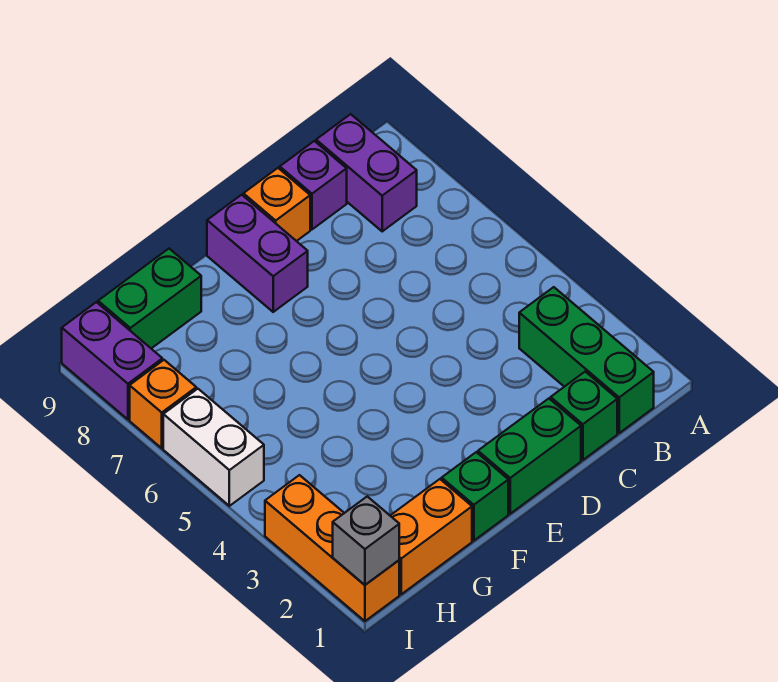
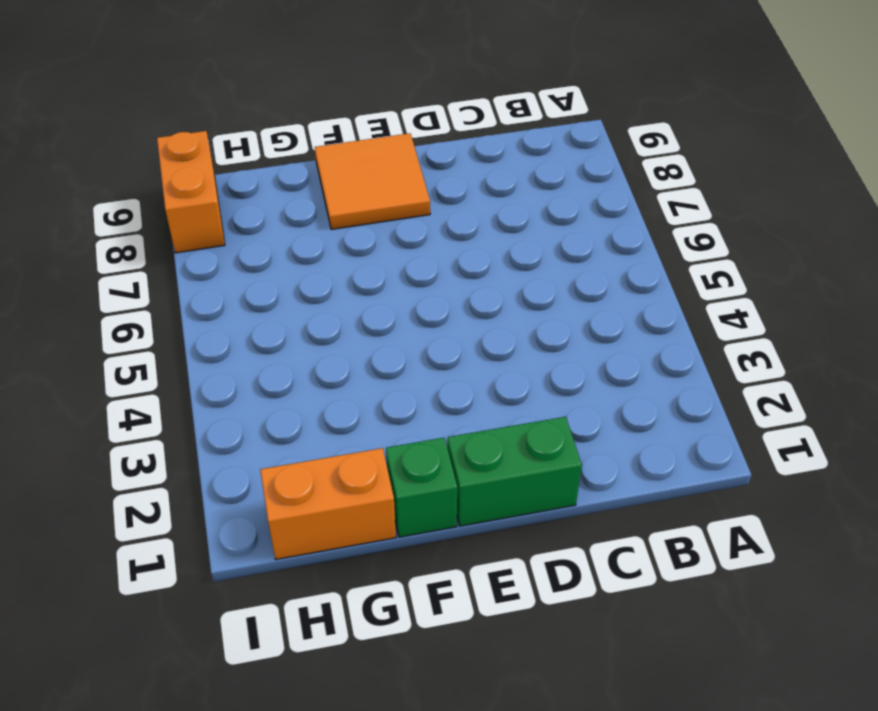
orange tile E8:F9 level 1 -> purple brick E8:E9 level 1
orange brick I8:I9 level 1 -> purple brick I8:I9 level 1
none -> green brick B1:B3 level 1
none -> purple brick B8:B9 level 1
none -> green brick C1 level 1

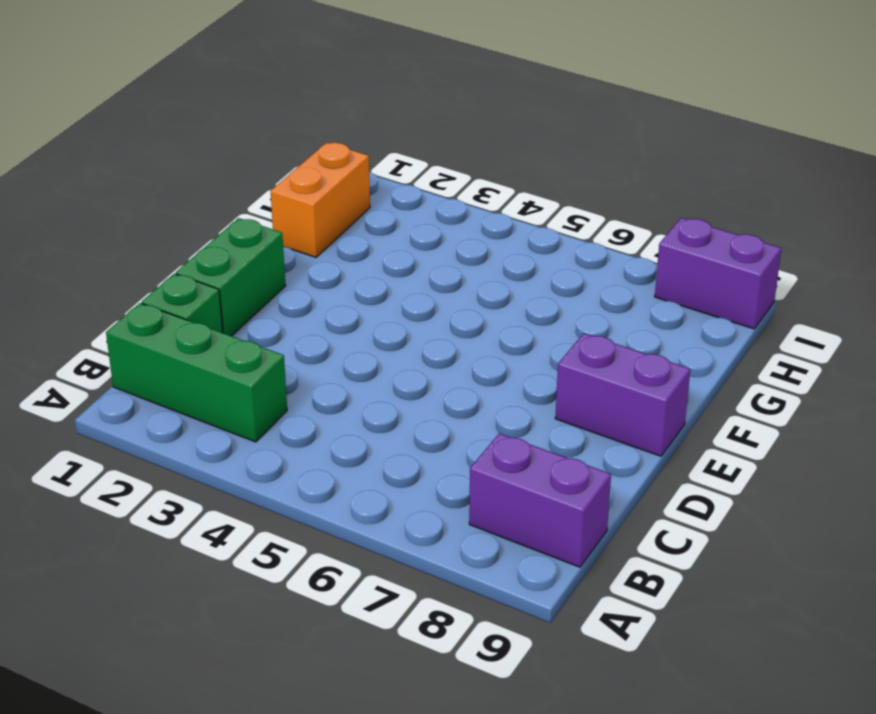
none -> purple brick C9 level 1
none -> orange brick D9 level 1
none -> green brick F1 level 1

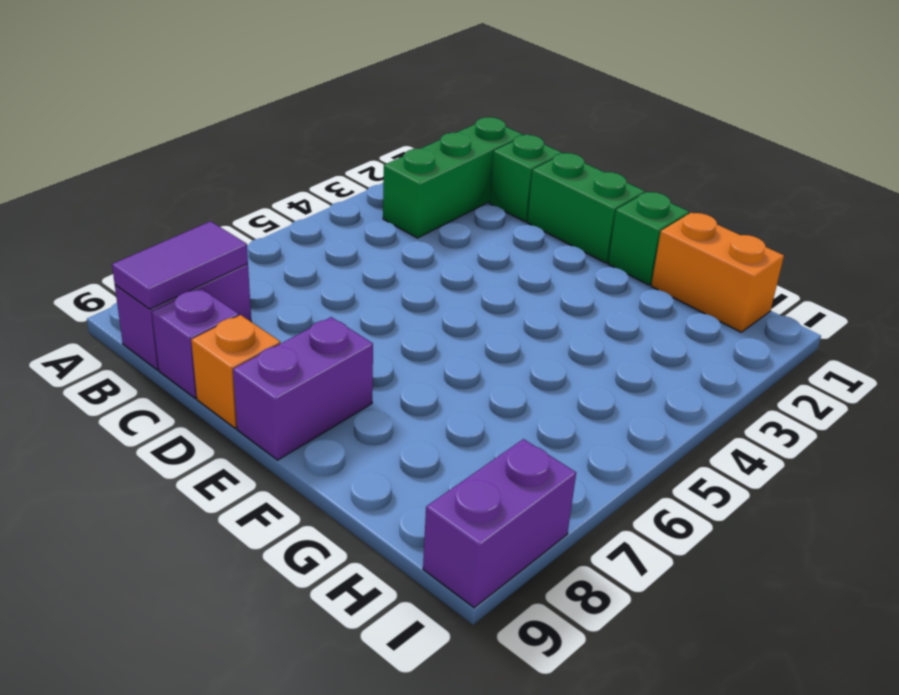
purple tile B8:B9 level 2 -> none
none -> green brick G9:H9 level 1
none -> orange brick I1:I3 level 1
none -> white brick I5:I6 level 1

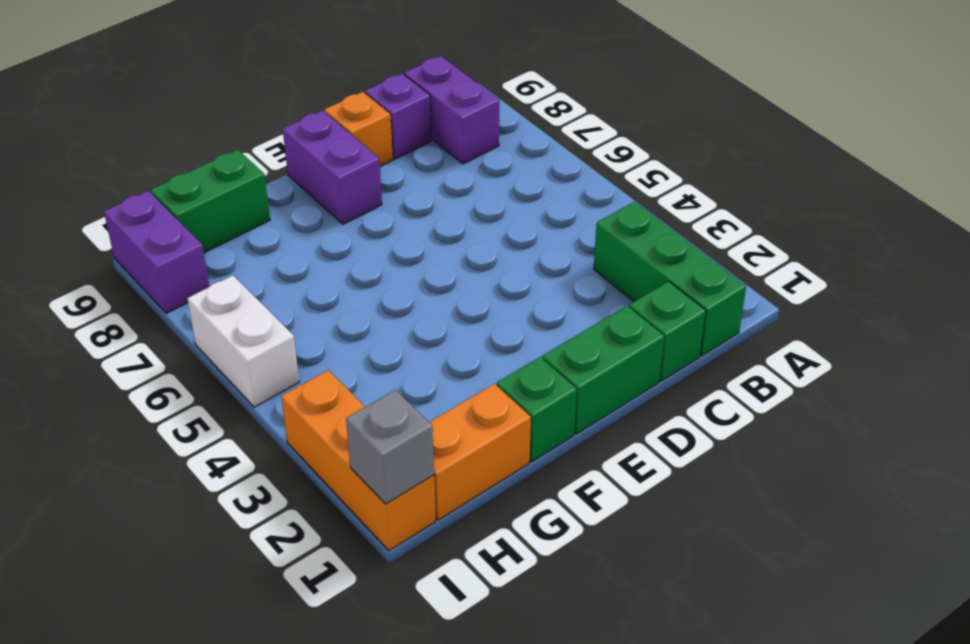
none -> orange brick I7 level 1

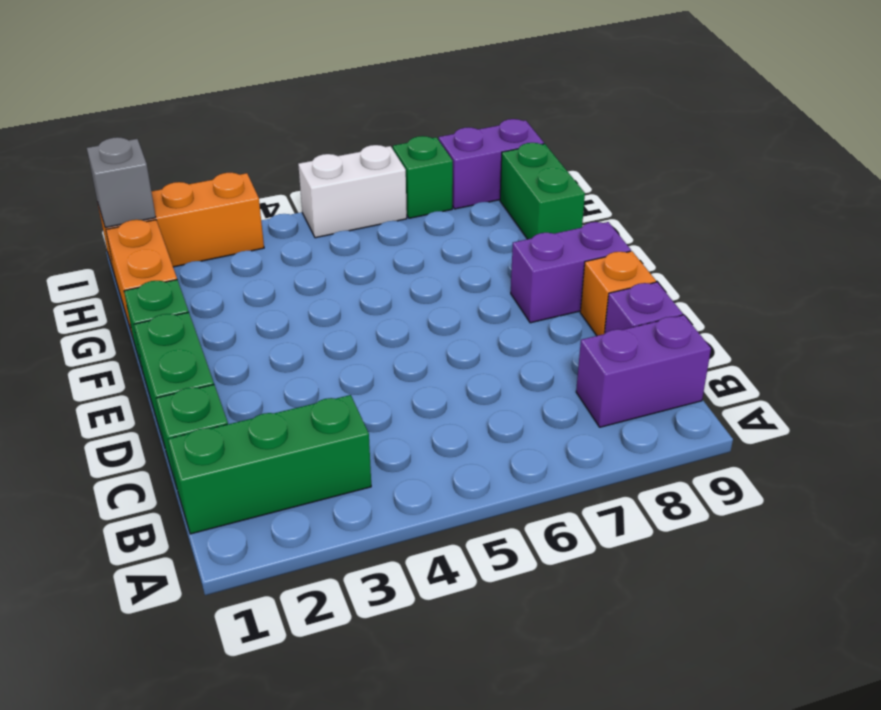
green brick I7 level 1 -> orange brick I7 level 1

